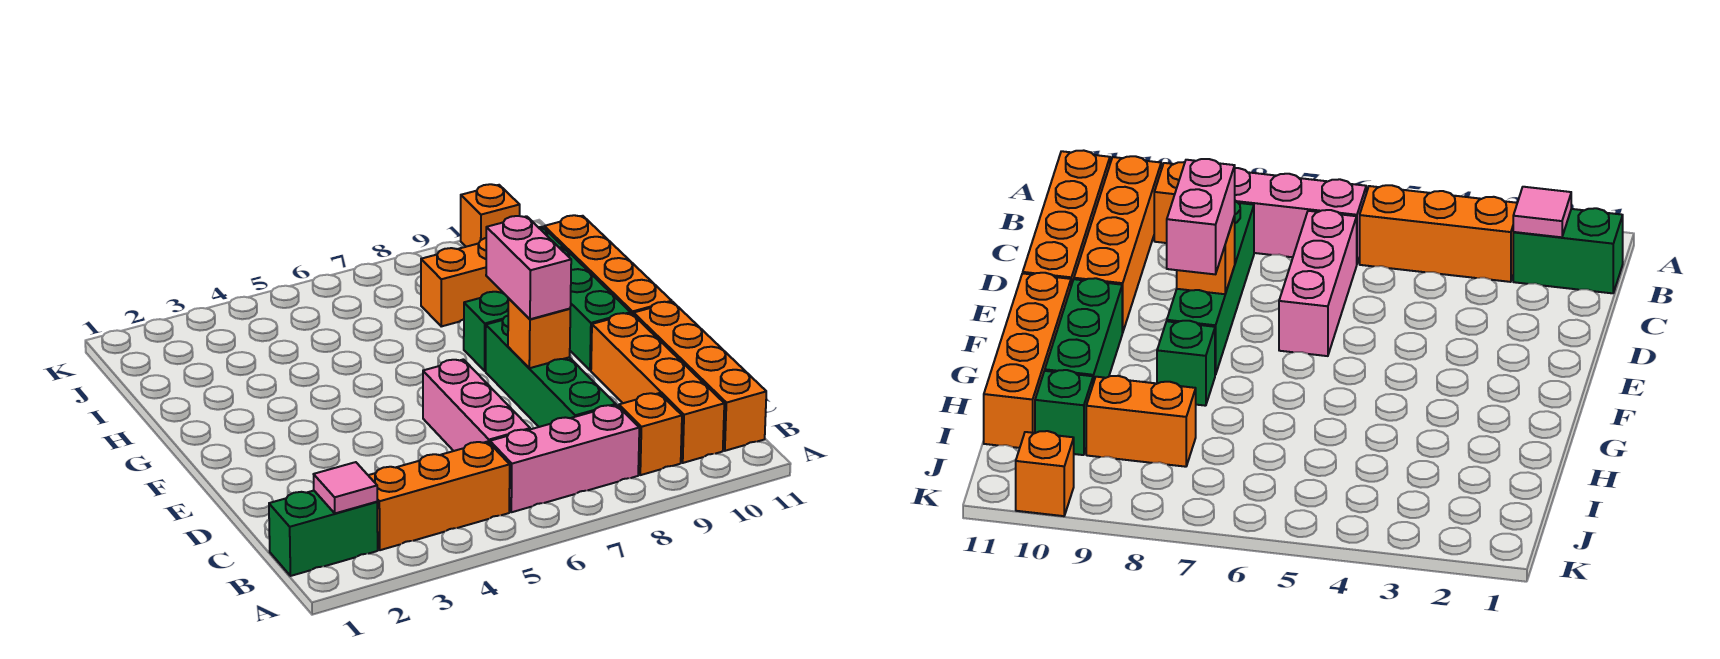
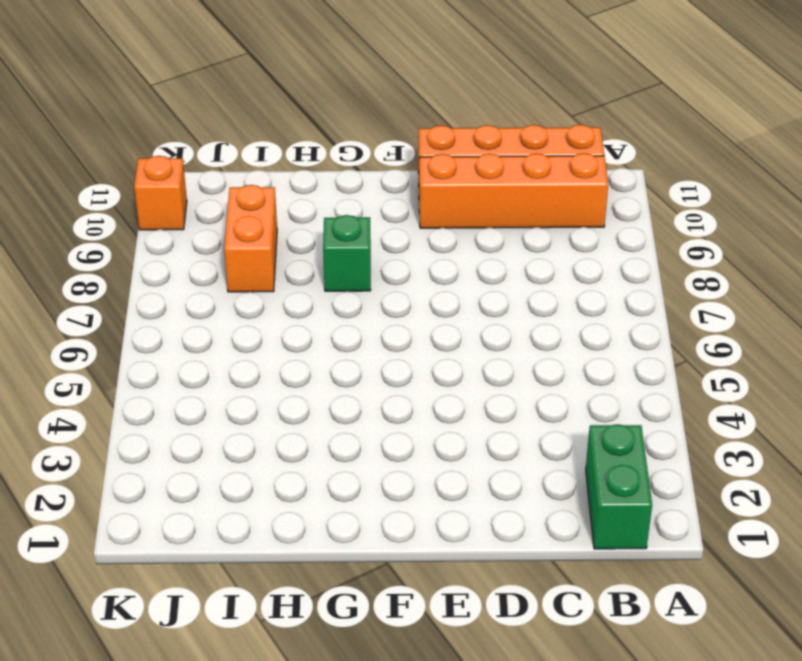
none -> orange brick B3:B5 level 1
none -> pink brick B6:B8 level 1
none -> orange brick B9 level 1

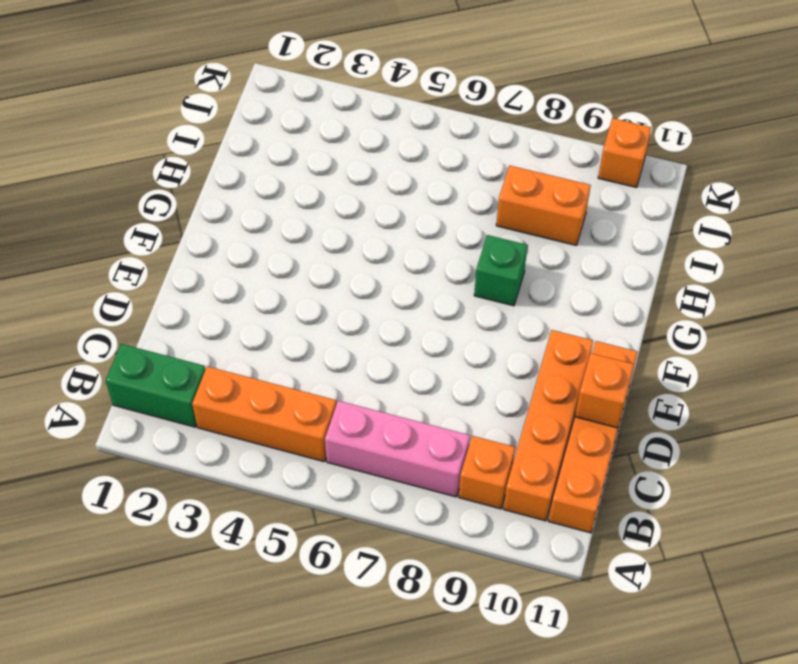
orange brick D11 level 2 -> orange brick E8 level 2
none -> pink brick C6:E6 level 1
none -> green brick C8:F8 level 1
none -> green brick F10:H10 level 1

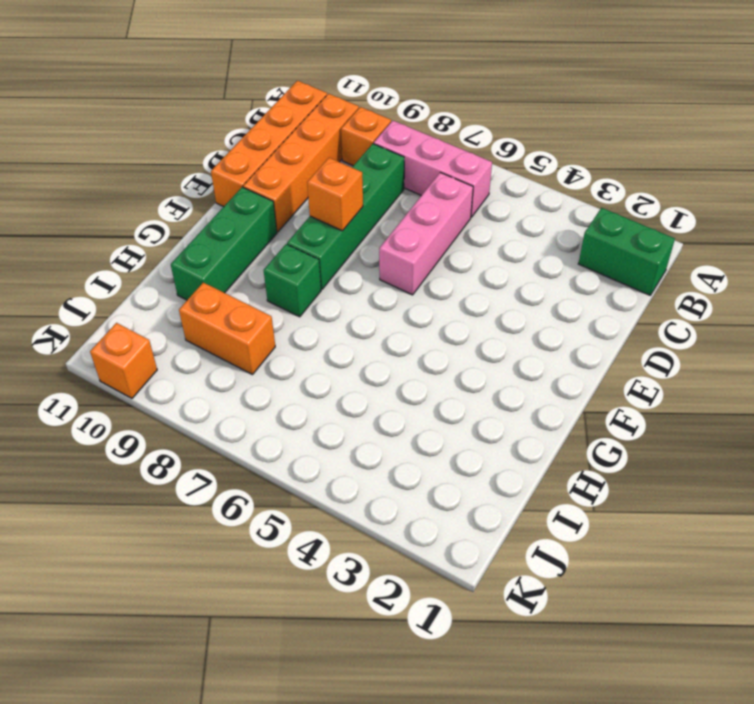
none -> orange brick B3:B5 level 1
none -> orange brick F11:I11 level 1
none -> green brick I10 level 1

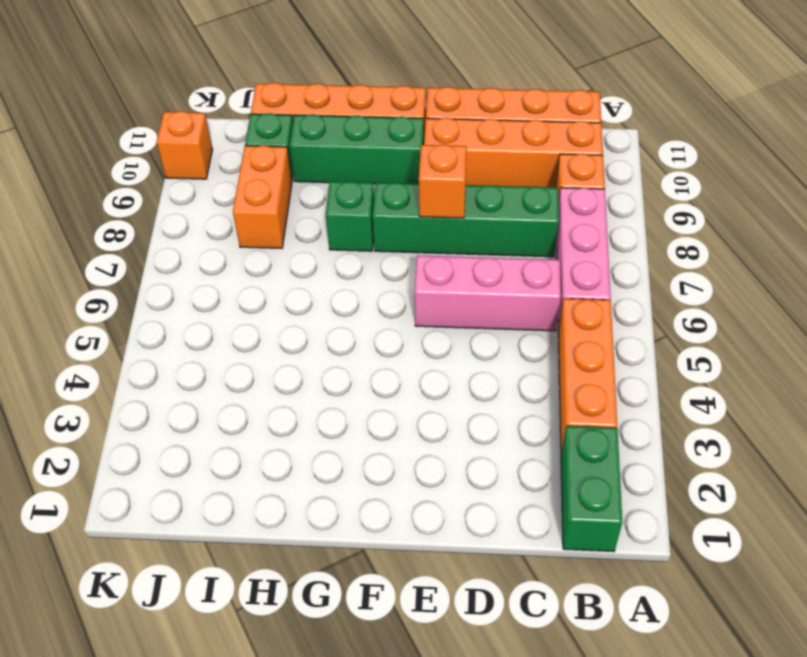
none -> pink tile B2 level 2
none -> pink brick E8:F8 level 3

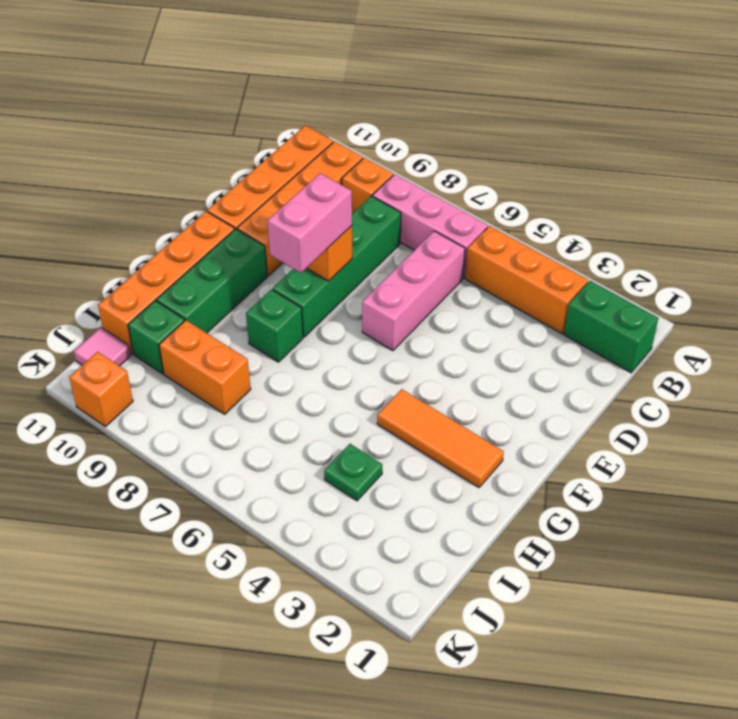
orange tile G2:G4 level 1 -> none
green plate I4 level 1 -> none
pink tile J11 level 1 -> pink tile B2 level 2

